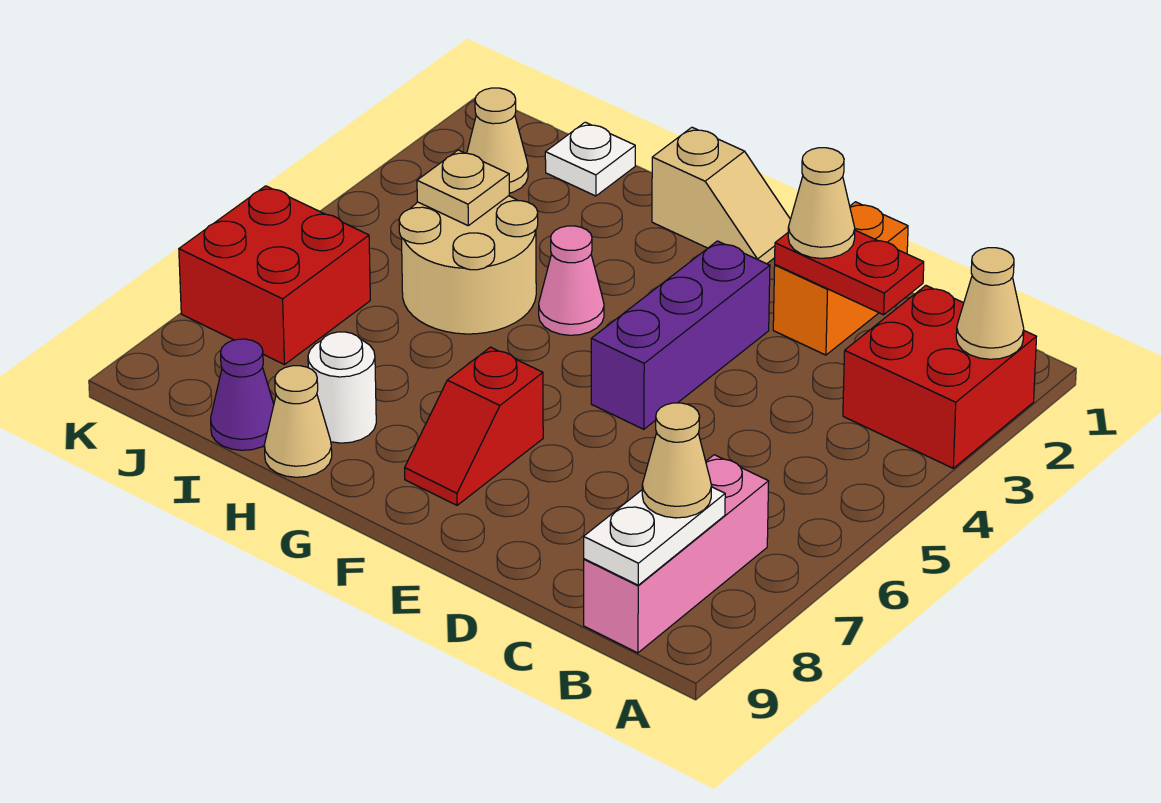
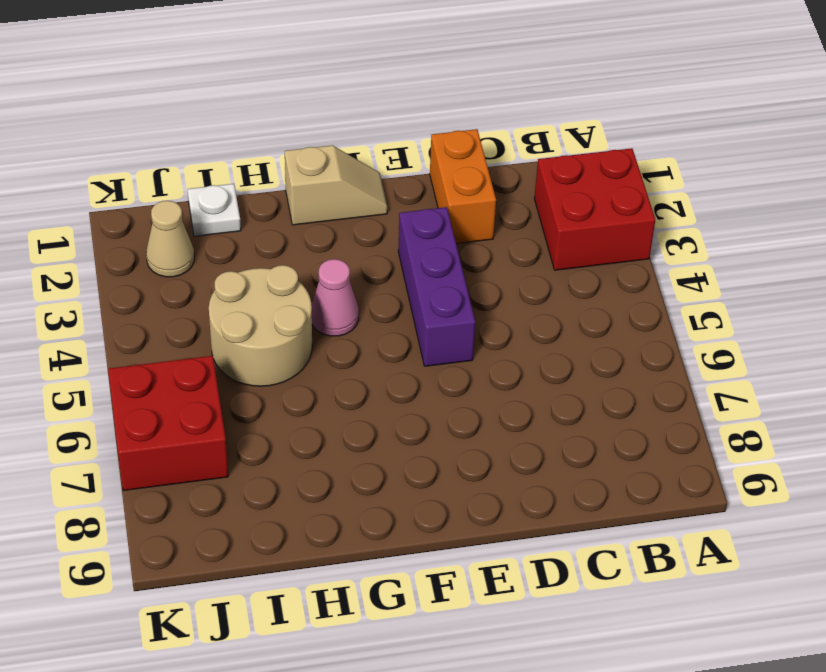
none -> pink brick B7:B9 level 1
none -> red slope F7:F8 level 1 top 7
none -> white round brick H8 level 1

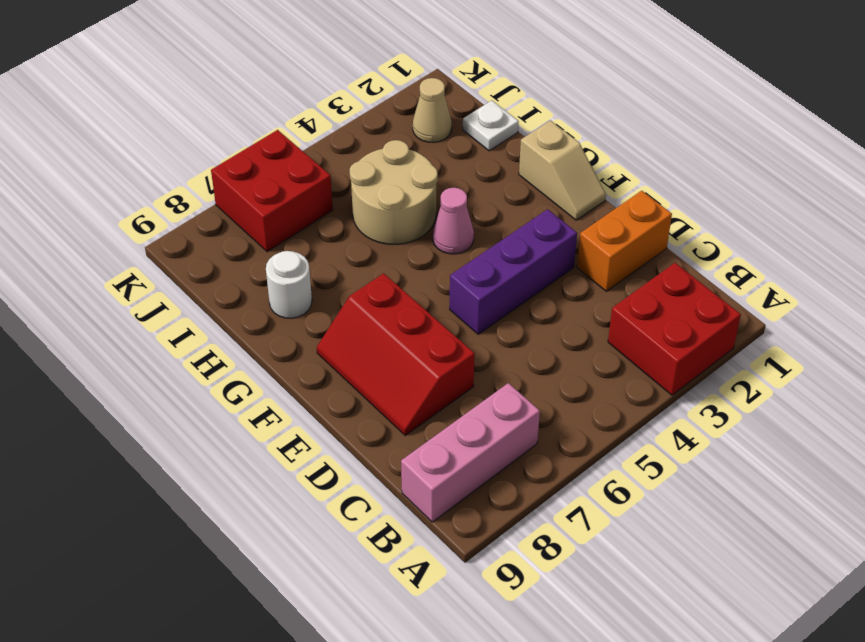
red slope D7:F8 level 1 top 7 -> red slope F7:F8 level 1 top 7
none -> tan cone H9 level 1
none -> purple cone I9 level 1
none -> tan cone A2 level 2

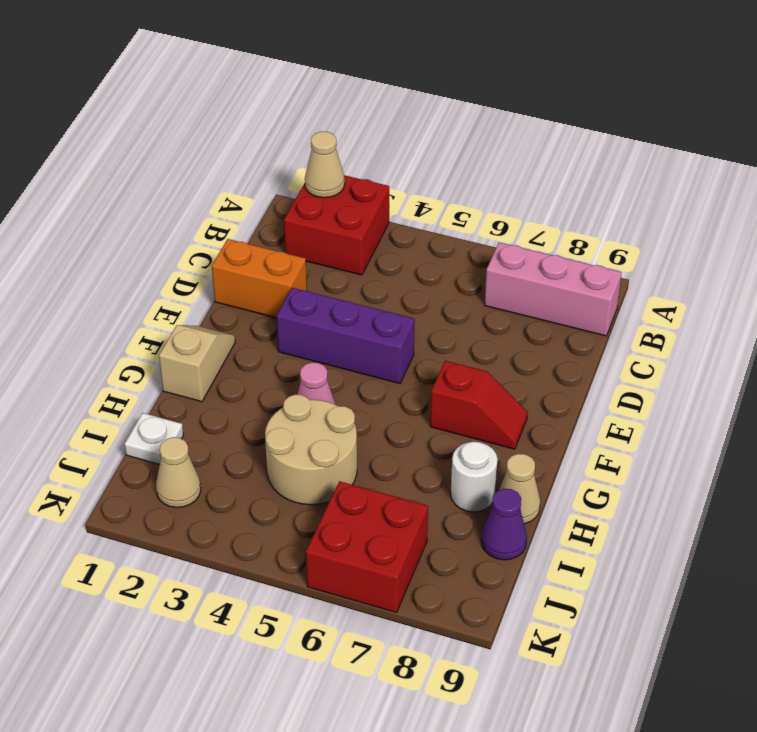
none -> white plate B8:B9 level 2
none -> red plate C2:D2 level 2
none -> tan plate I4 level 2

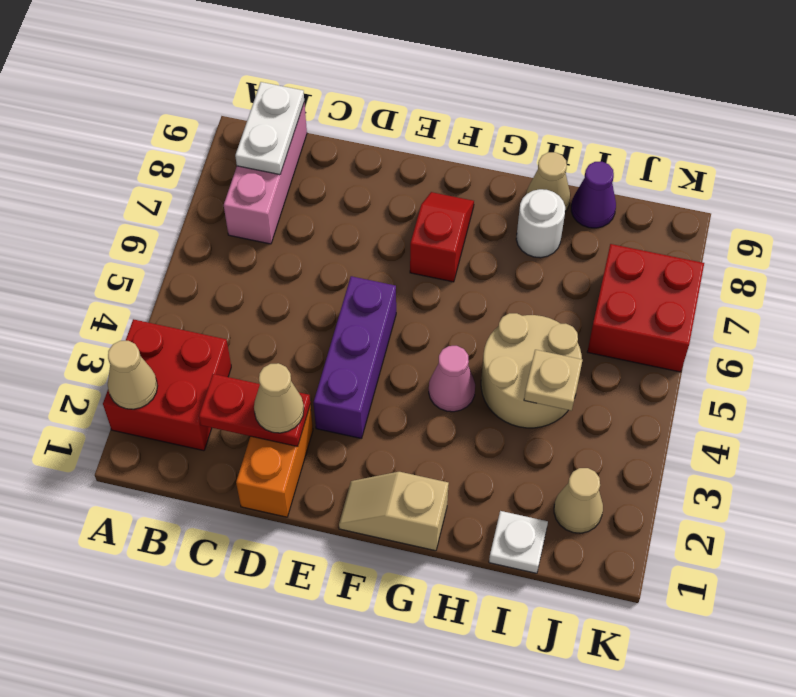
none -> tan cone B8 level 3

